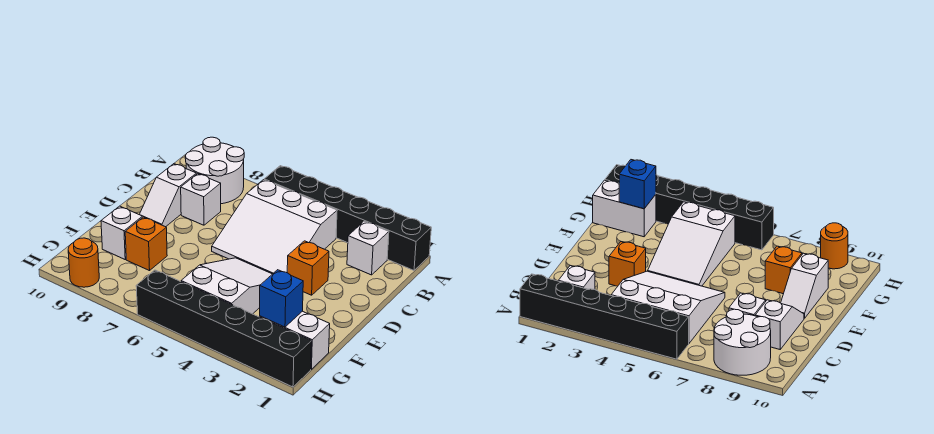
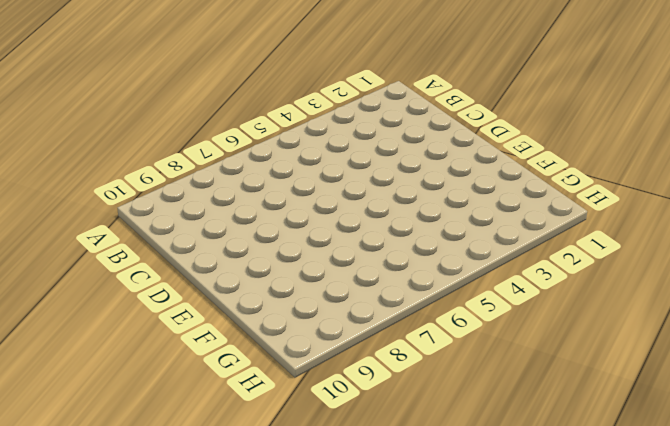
none -> black brick A1:A6 level 1
none -> white round brick A8:B9 level 1
none -> white brick B2 level 1

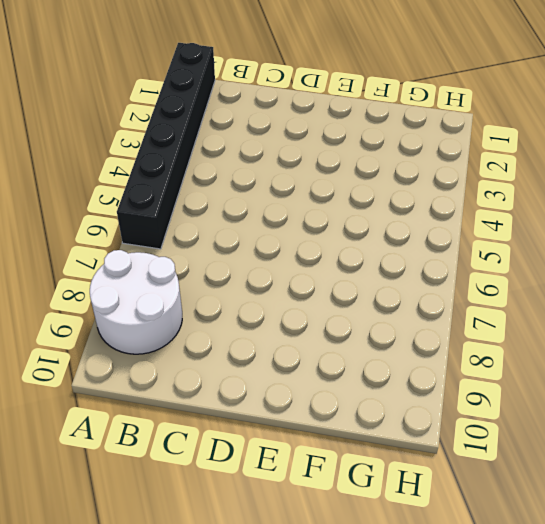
none -> white brick B2 level 1
none -> white slope B4:D6 level 1 top B
none -> white brick C8 level 1

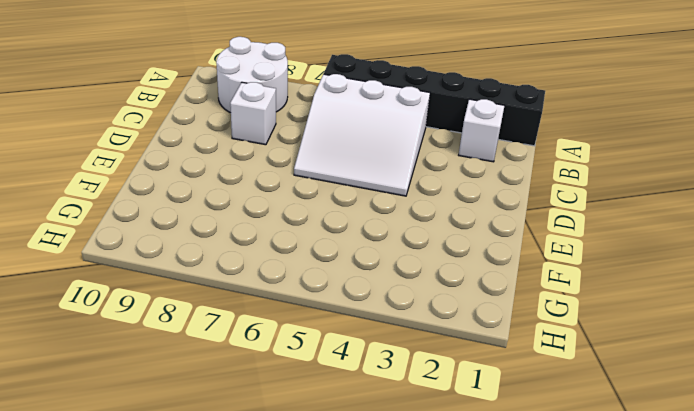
none -> white slope C9:D9 level 1 top C
none -> orange brick D3 level 1
none -> white slope E4:G5 level 1 top G

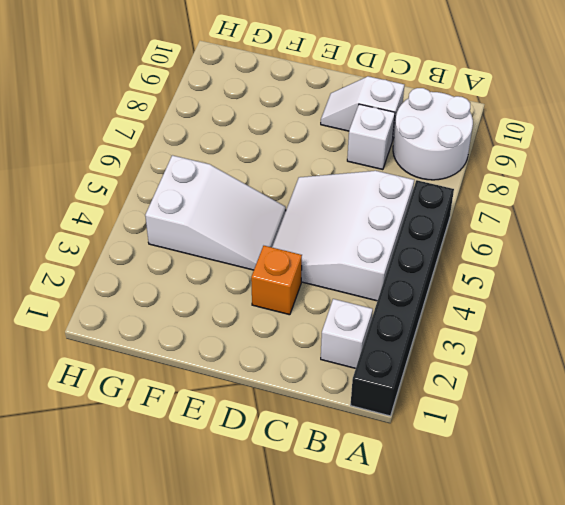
none -> white slope E9:F9 level 1 top F
none -> orange brick F8 level 1
none -> white brick G1:G2 level 1

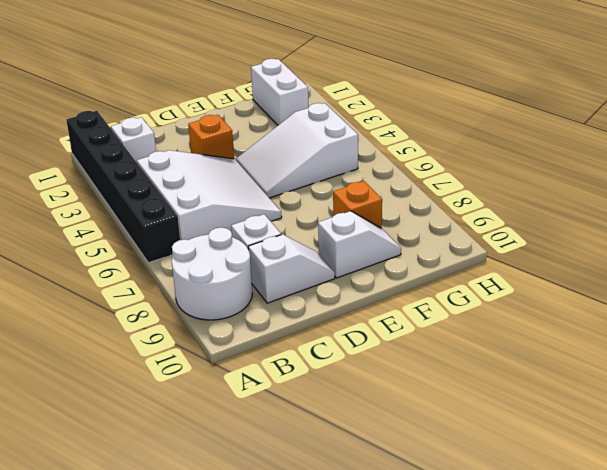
white slope E9:F9 level 1 top E -> white slope E9:F9 level 1 top F
none -> black brick H1:H6 level 1
none -> orange round brick H9 level 1
none -> blue brick G2 level 2

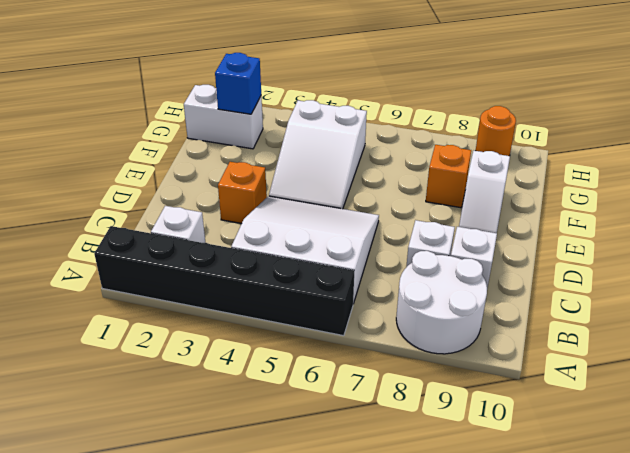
none -> black brick H1:H6 level 1

